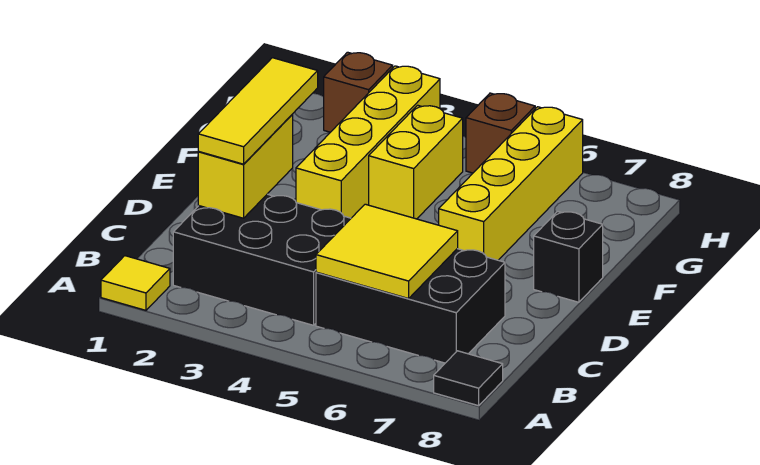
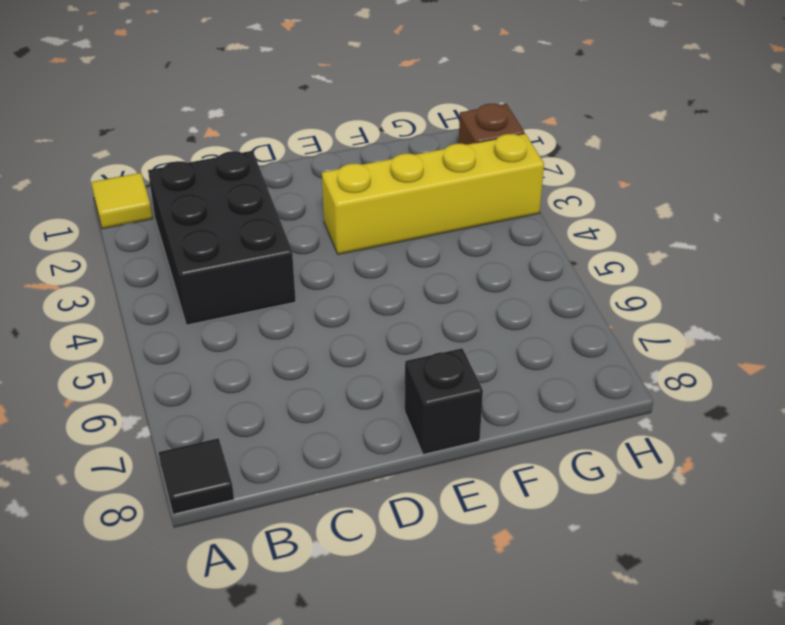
none -> black brick B5:C7 level 1
none -> yellow brick E6:H6 level 1
none -> yellow brick F4:G4 level 1

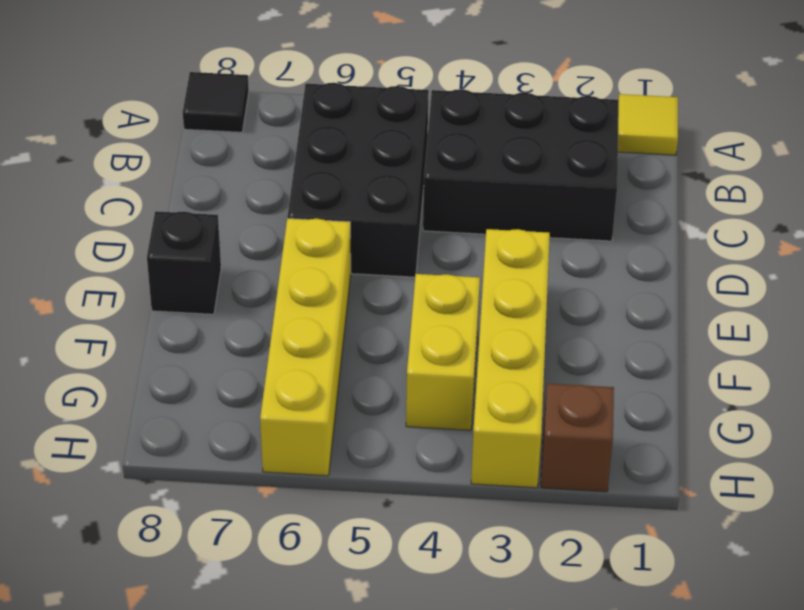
black brick B5:D6 level 1 -> black brick B5:C7 level 1
none -> brown brick H5 level 1
none -> yellow tile B5:C6 level 2
none -> yellow brick C2:D2 level 2

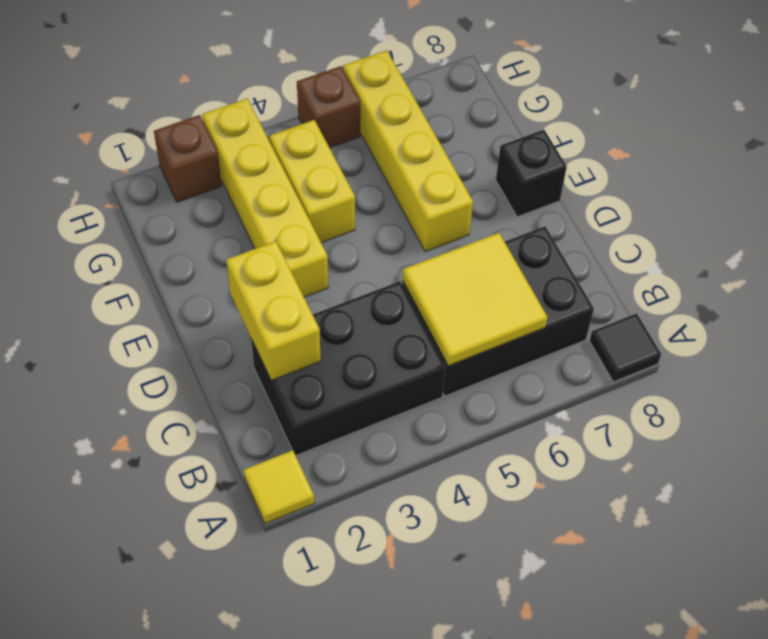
none -> yellow tile C2:E2 level 3

